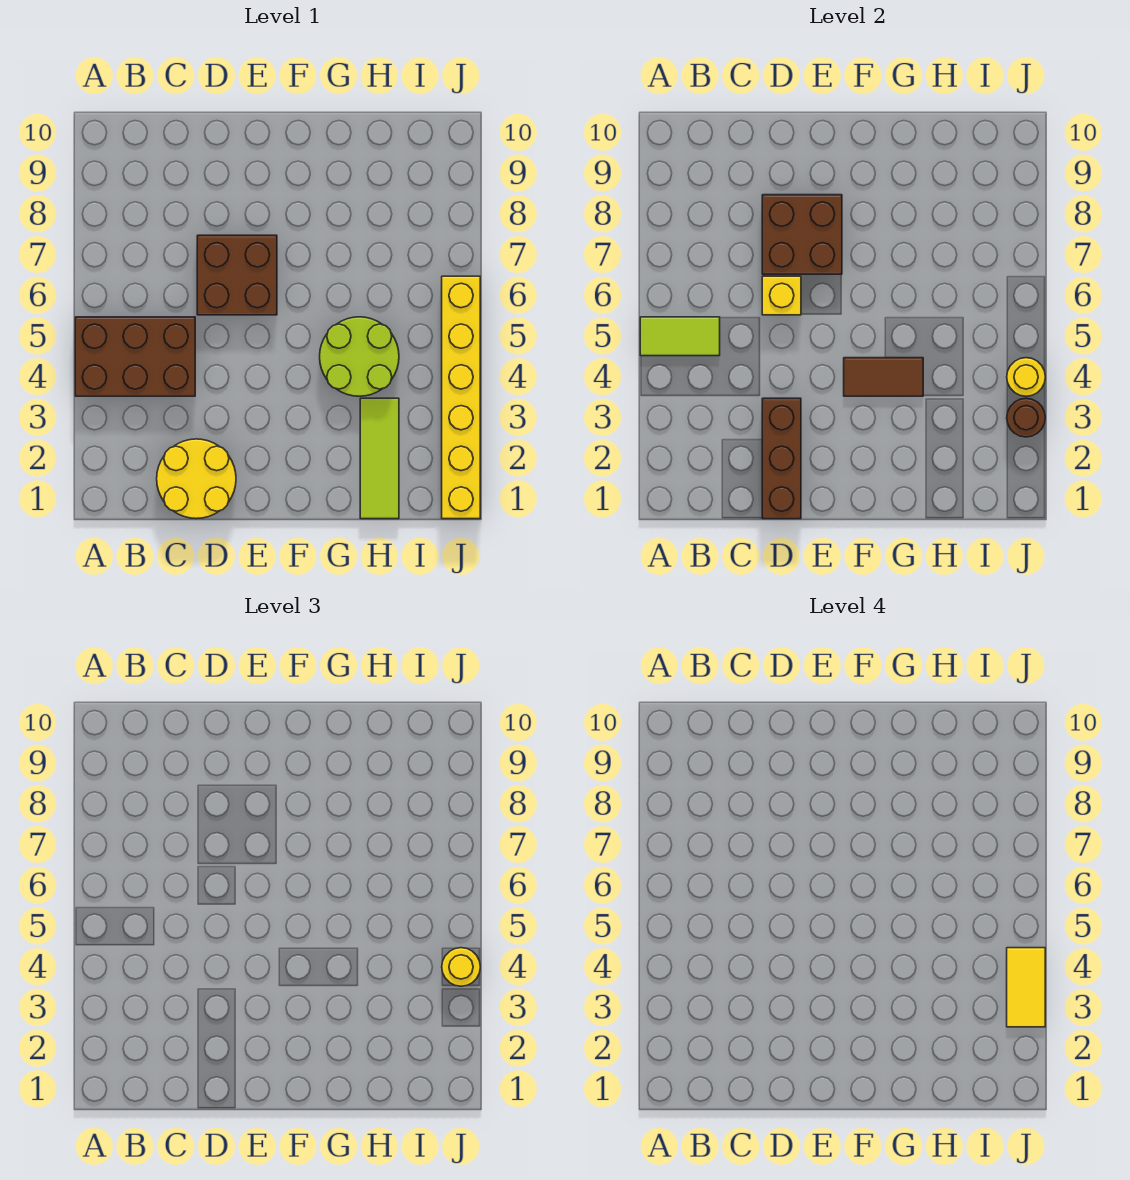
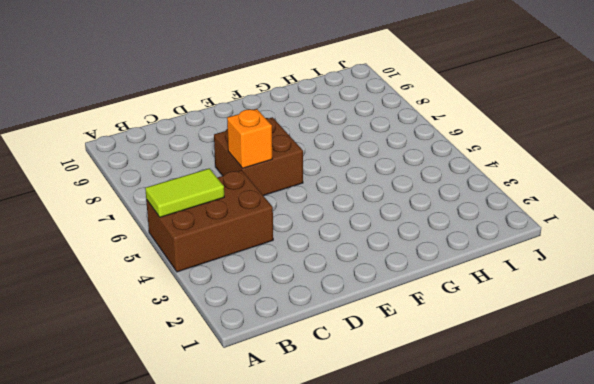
orange brick D6 level 2 -> yellow brick D6 level 2
none -> yellow round brick C1:D2 level 1
none -> lime round brick G4:H5 level 1
none -> lime tile H1:H3 level 1

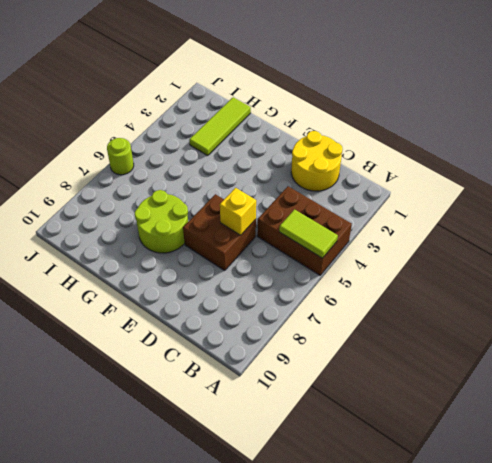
lime round brick F7:G8 level 1 -> lime round brick G4:H5 level 1
lime round brick J6 level 1 -> yellow brick J1:J6 level 1
none -> brown brick D1:D3 level 2
none -> brown brick D7:E8 level 2
none -> brown tile F4:G4 level 2

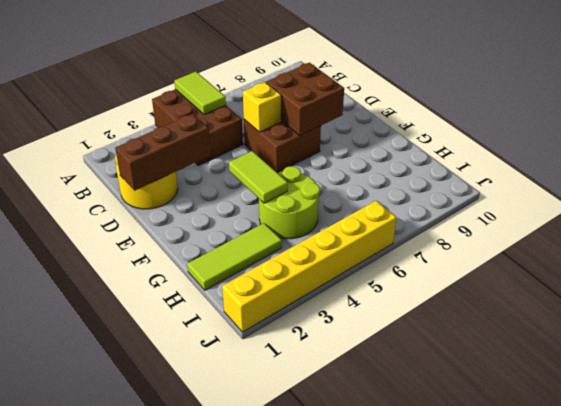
lime tile F4:G4 level 2 -> brown tile F4:G4 level 2
none -> brown round brick J3 level 2
none -> yellow round brick J4 level 2
none -> yellow round brick J4 level 3

